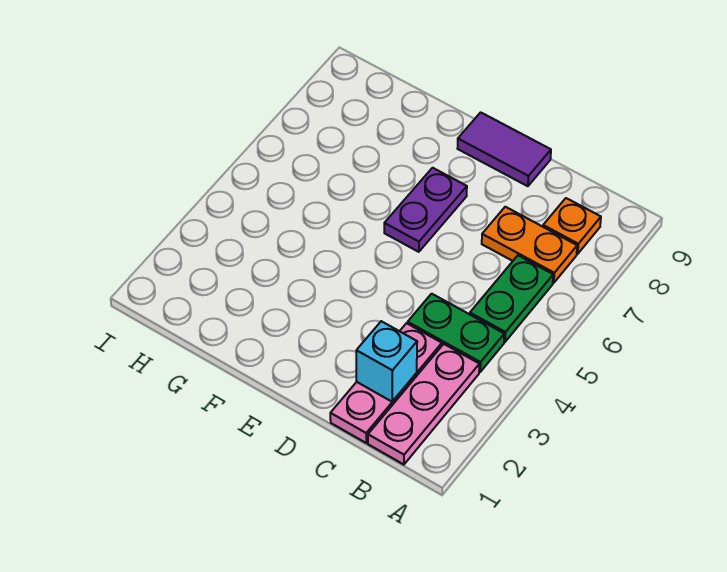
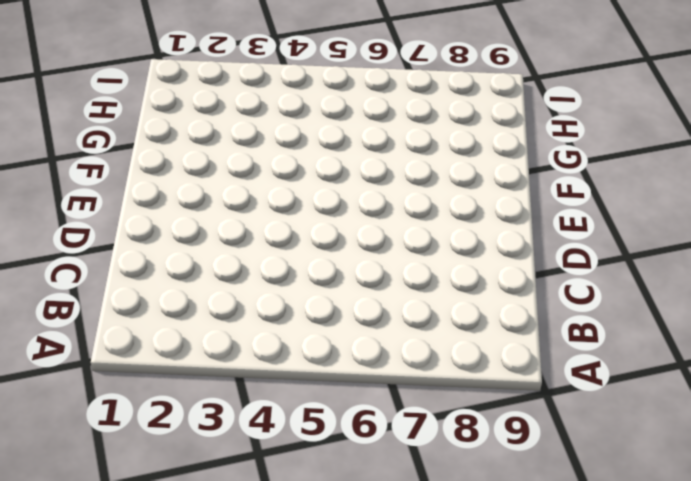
none -> pink plate B1:B3 level 1
none -> green plate B4:C4 level 1

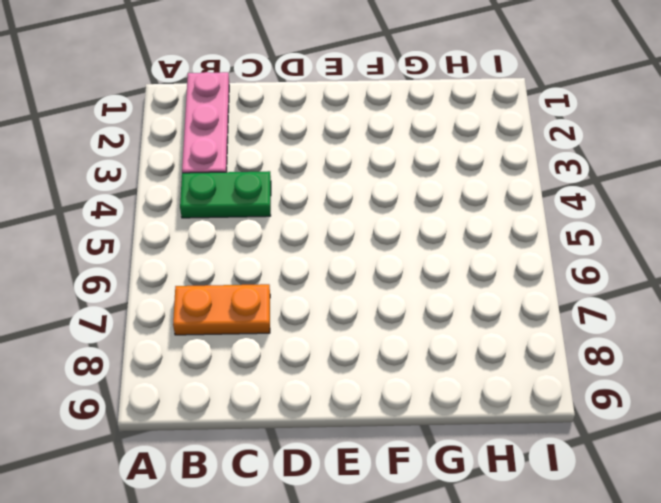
none -> green plate B5:B6 level 1
none -> orange plate B8 level 1

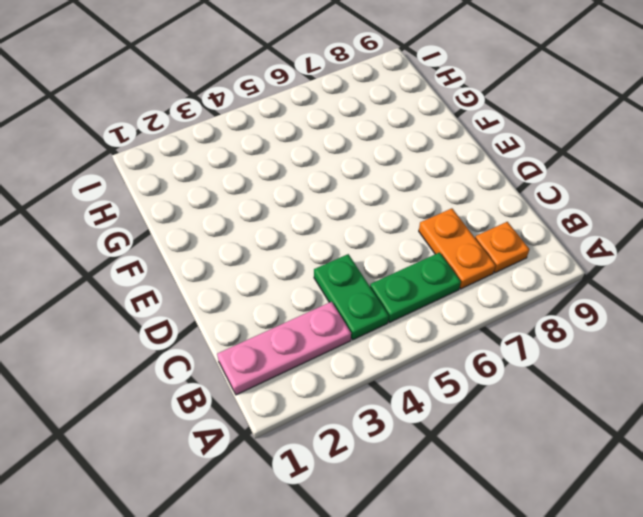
none -> pink plate C1:C3 level 1
none -> purple tile D9:E9 level 1

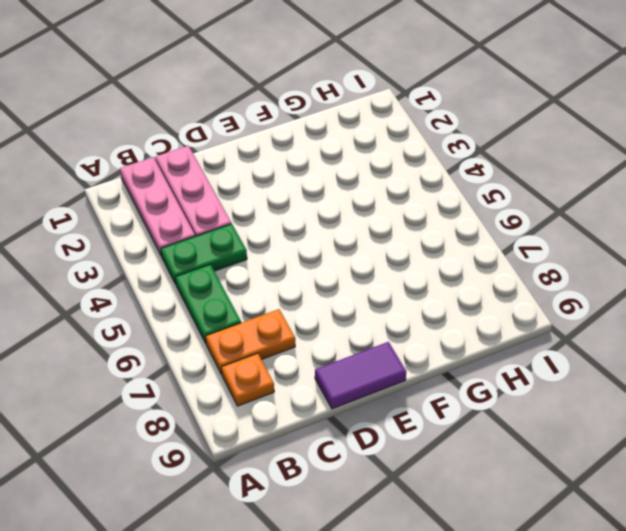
none -> purple plate E6:E7 level 1
none -> cyan brick C2 level 2

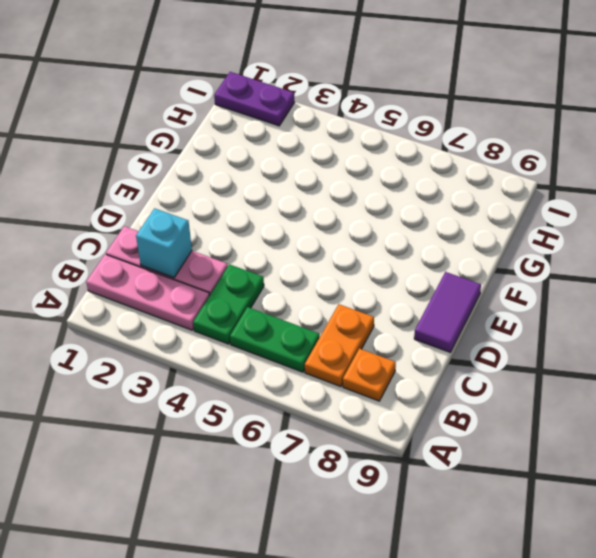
purple plate I1:I2 level 1 -> purple plate E6:E7 level 1

